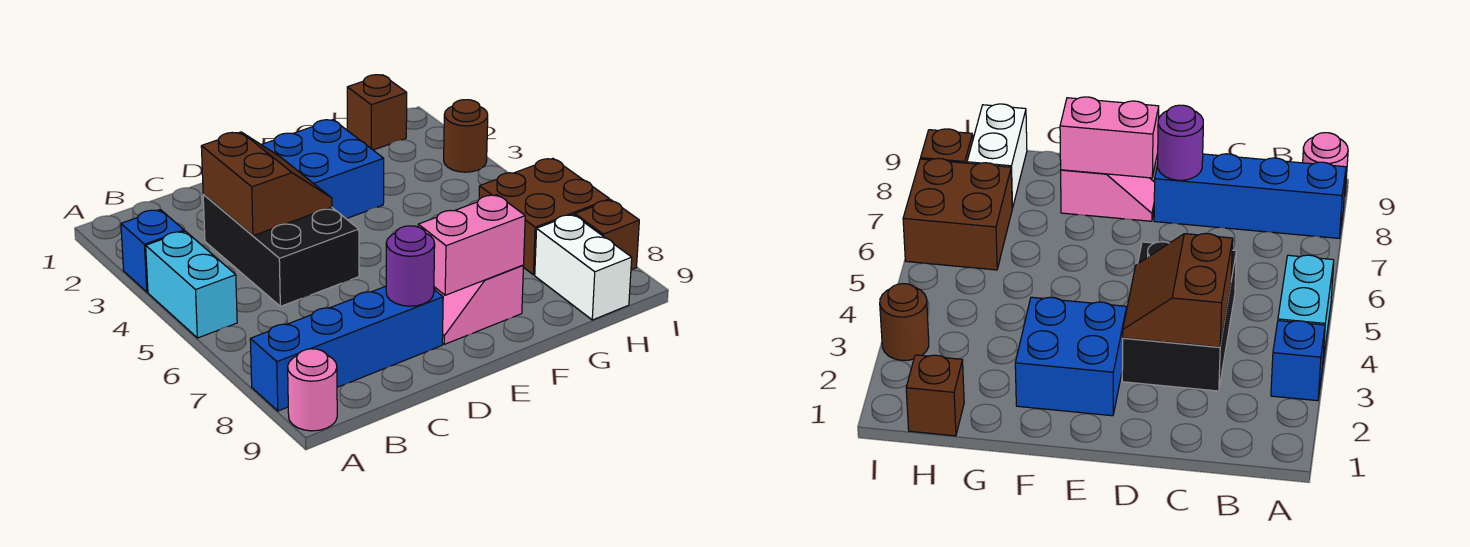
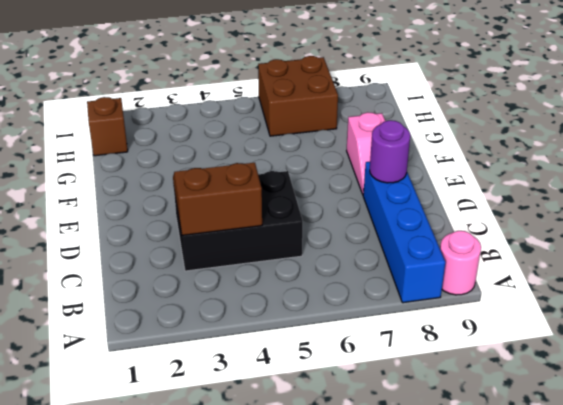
none -> blue brick A3 level 1
none -> cyan brick A4:A5 level 1
none -> blue brick E2:F3 level 1

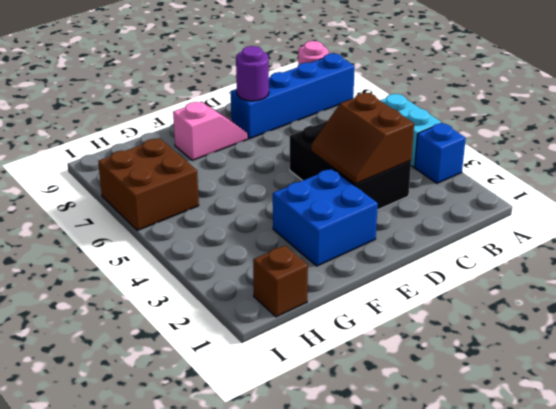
none -> white brick H8:H9 level 1
none -> brown round brick I3 level 1
none -> brown brick I8 level 1

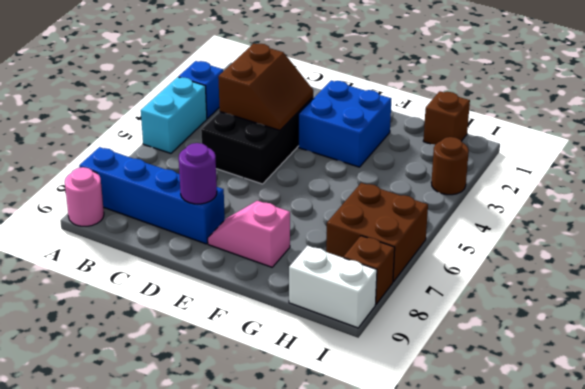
white brick H9:I9 level 1 -> white brick H8:H9 level 1
none -> pink brick E8:F8 level 2

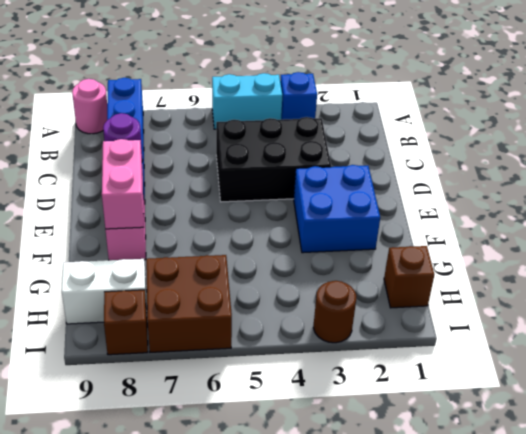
none -> brown slope C3:D4 level 2 top C

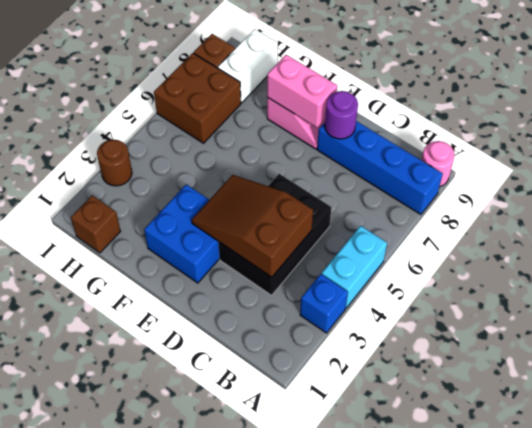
brown slope C3:E4 level 2 top C -> brown slope C3:D4 level 2 top C

